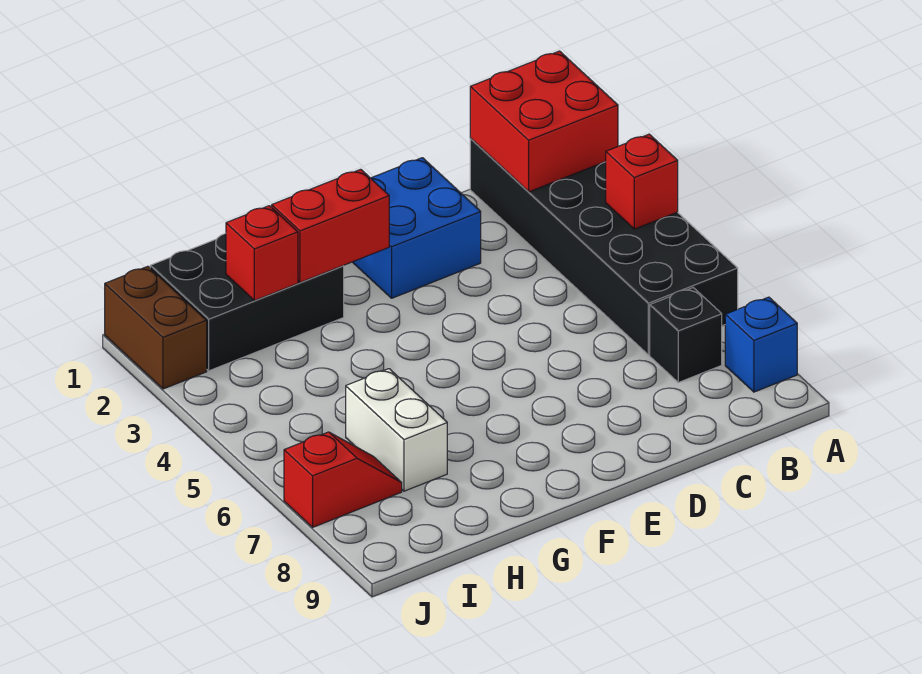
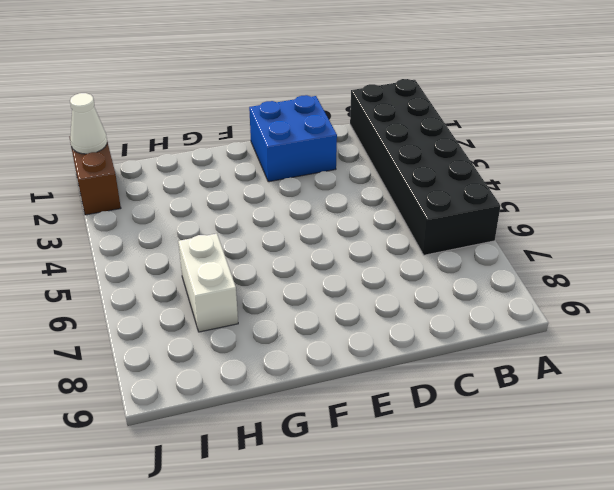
white cone J1 level 2 -> none
none -> blue brick A8 level 1
none -> black brick B7 level 1
none -> black brick G1:I2 level 1

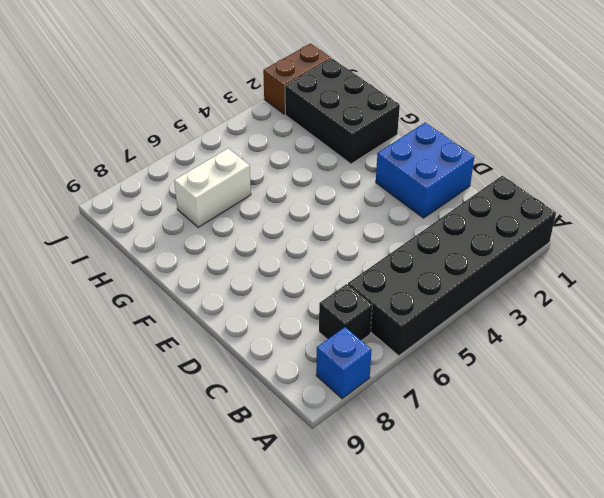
none -> red slope I7:J7 level 1 top J
none -> red brick A1:B2 level 2
none -> red brick A4 level 2

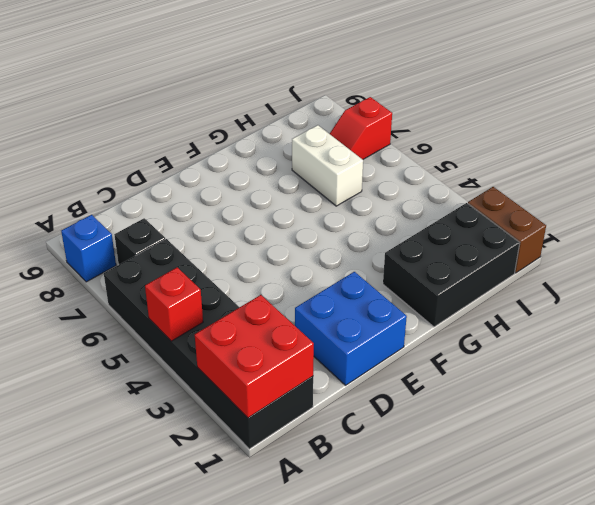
none -> red brick F2:G2 level 2
none -> red brick H2 level 2

